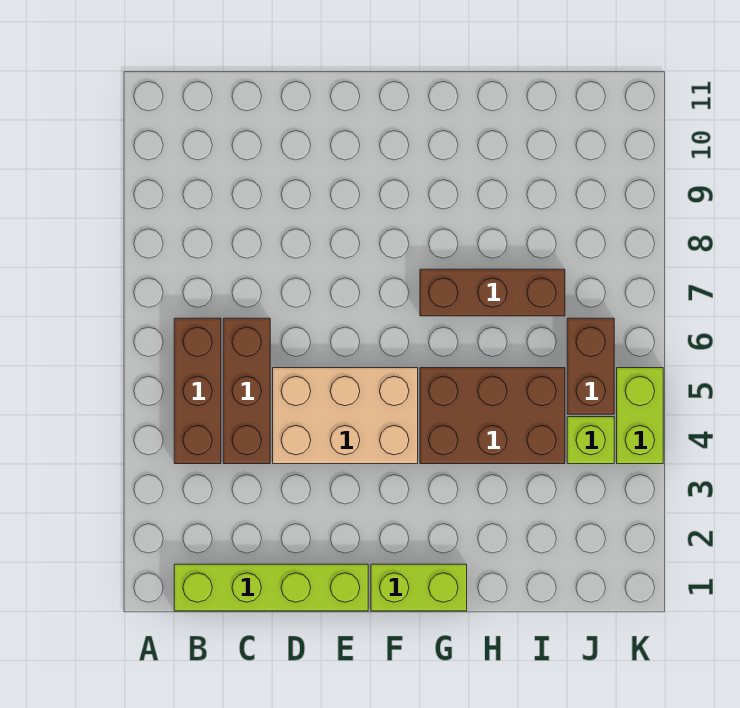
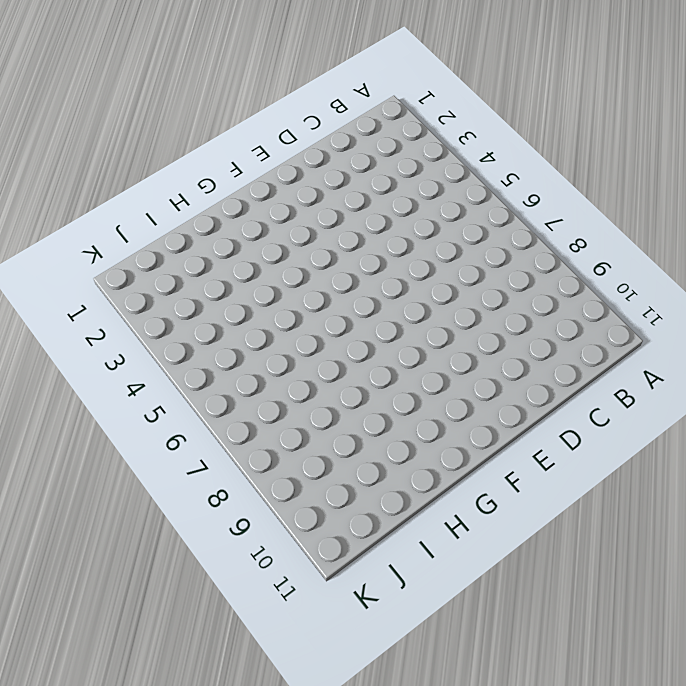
none -> lime brick B1:E1 level 1
none -> brown brick B4:B6 level 1

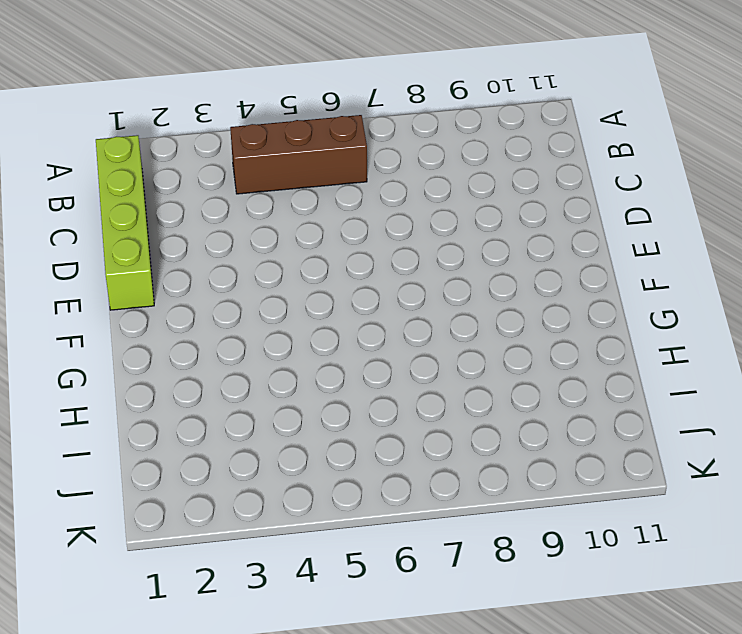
none -> brown brick C4:C6 level 1
none -> tan brick D4:F5 level 1

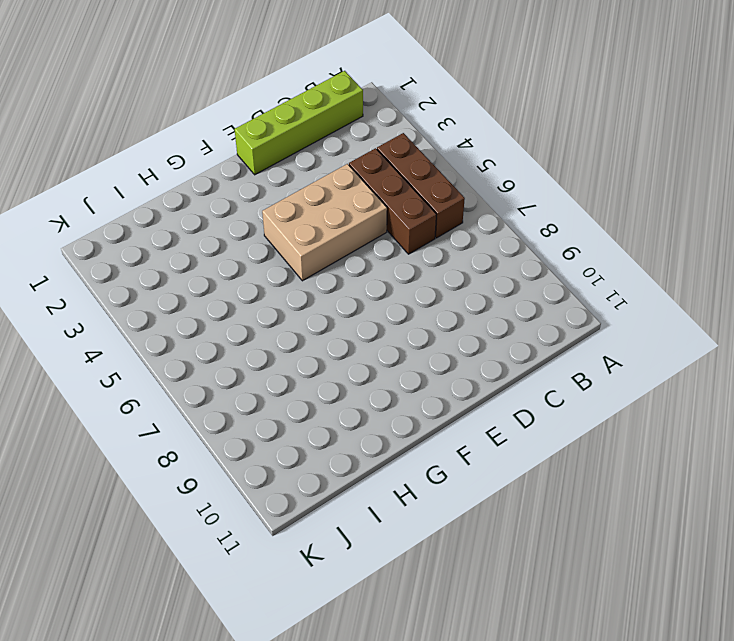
none -> lime brick F1:G1 level 1
none -> brown brick G4:I5 level 1

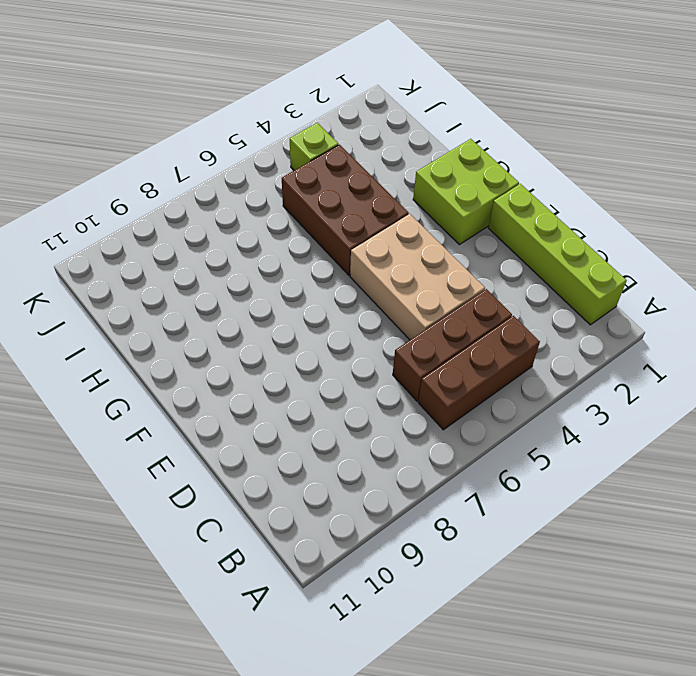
lime brick F1:G2 level 1 -> lime brick F1:G1 level 1
none -> brown brick G7:I7 level 1
none -> brown brick J5:J6 level 1

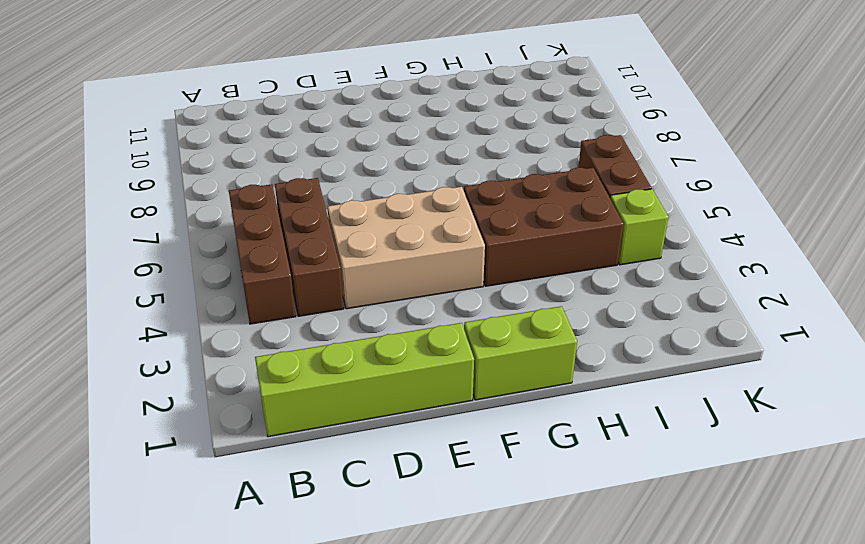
none -> brown brick G7:I7 level 1
none -> lime brick K4:K5 level 1

